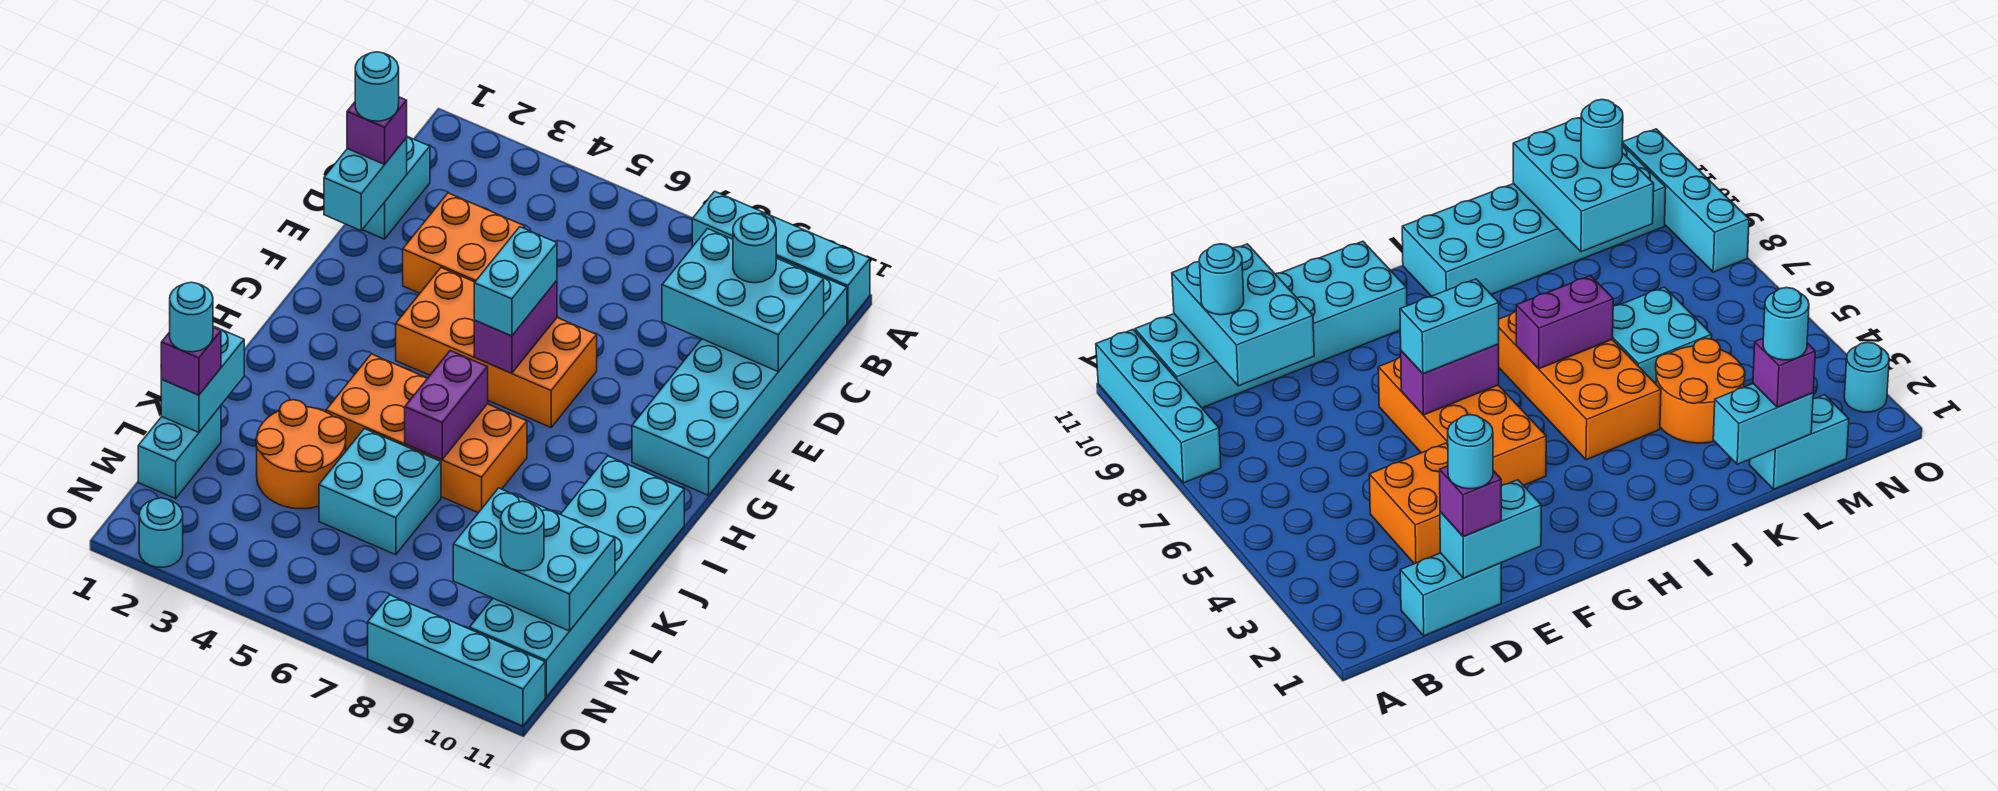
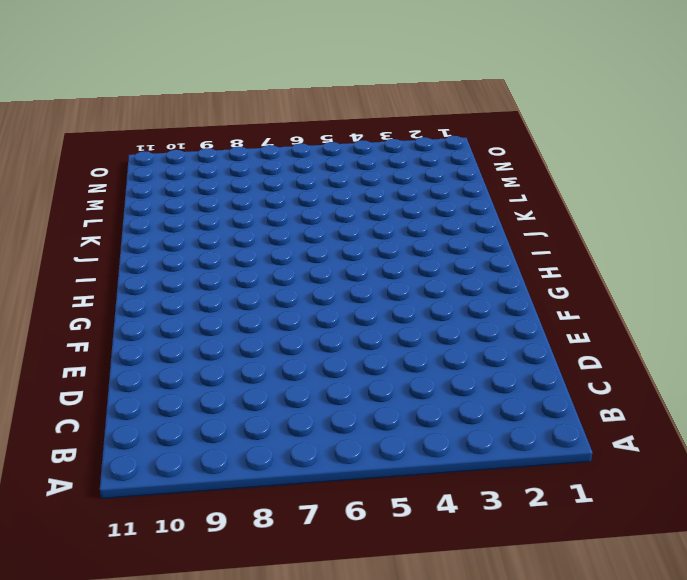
none -> cyan brick A8:A11 level 1
none -> cyan brick B10:G11 level 1
none -> cyan brick C1:D1 level 1

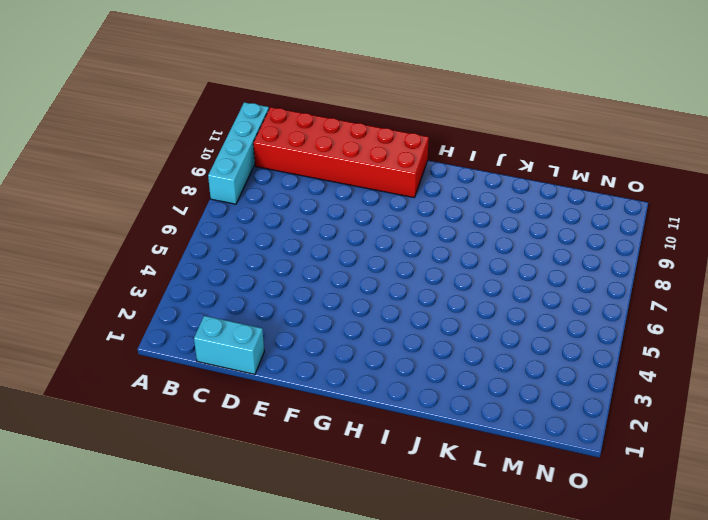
red brick B10:G11 level 1 -> cyan brick B10:G11 level 1
none -> orange brick D3:E4 level 1
none -> orange brick F4:G7 level 1
none -> orange brick I4:J7 level 1

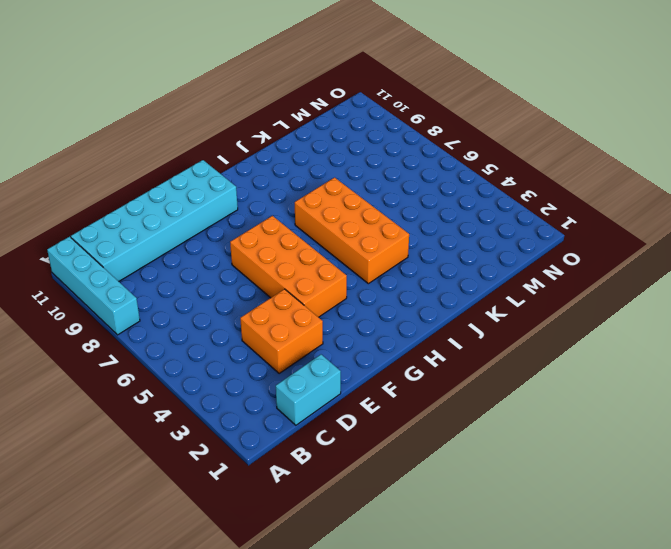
none -> cyan brick I10:N11 level 1
none -> orange round brick K3:L4 level 1
none -> cyan brick K5:L6 level 1

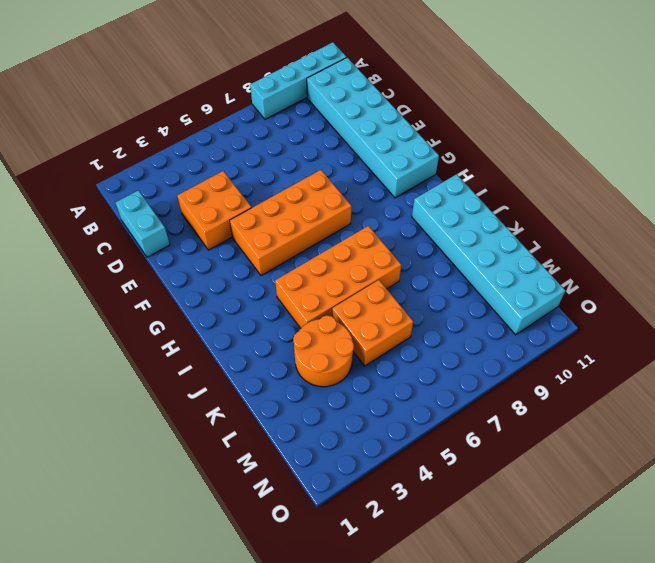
orange brick K5:L6 level 1 -> cyan brick K5:L6 level 1
none -> cyan brick L1:M1 level 1
none -> cyan round brick O2 level 1
none -> cyan brick O8:O11 level 1

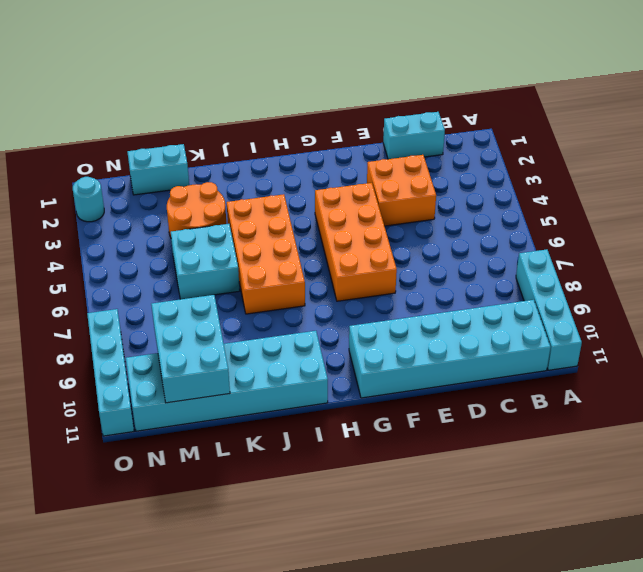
none -> cyan brick C9:D11 level 2
none -> cyan brick D1:E1 level 2
none -> purple brick F6:G6 level 2

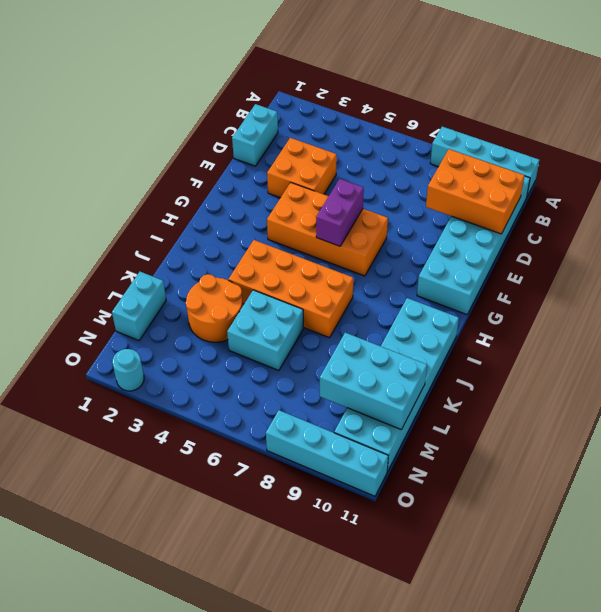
orange brick C9:D11 level 2 -> cyan brick C9:D11 level 2
none -> cyan brick D1:E1 level 2
none -> purple brick I6:J6 level 2
none -> cyan brick K1:L1 level 2

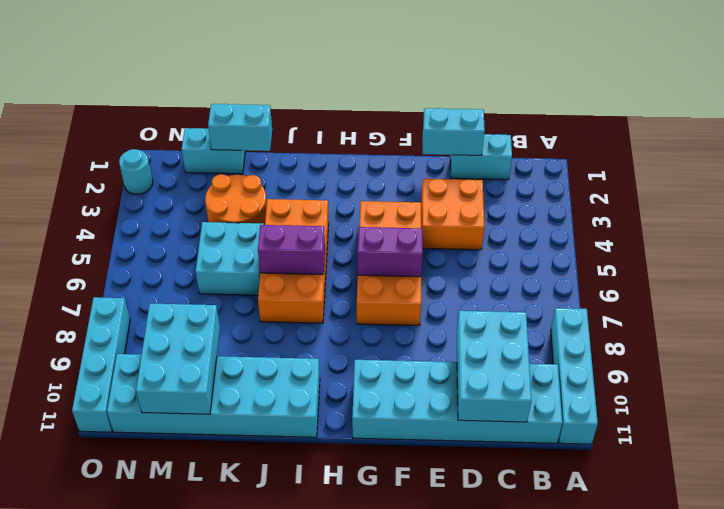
none -> cyan round brick C10 level 3
none -> purple brick D1 level 3
none -> cyan brick F6:G6 level 3

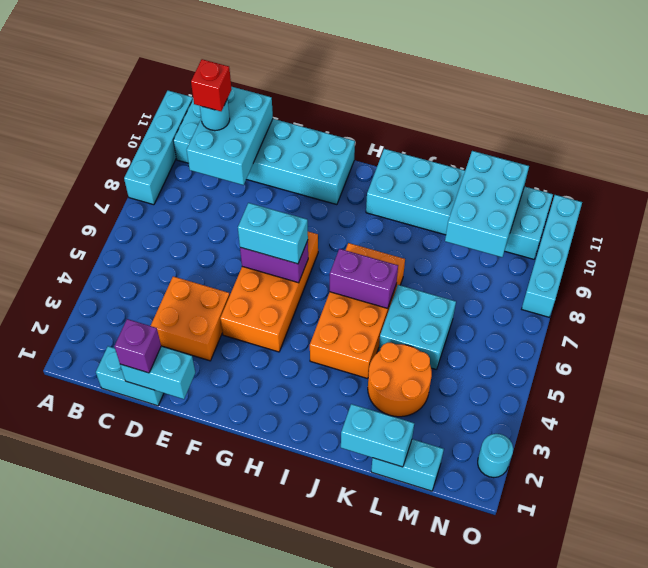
red brick C10 level 4 -> none
none -> purple brick L1 level 3
none -> cyan round brick M10 level 3
none -> cyan round brick D1 level 4

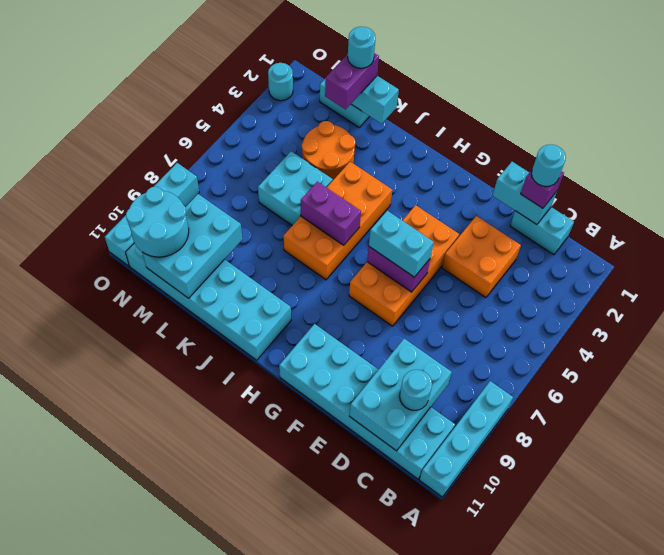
purple brick L1:L2 level 3 -> purple brick L1 level 3
cyan round brick M10:N11 level 3 -> cyan round brick M10 level 3

